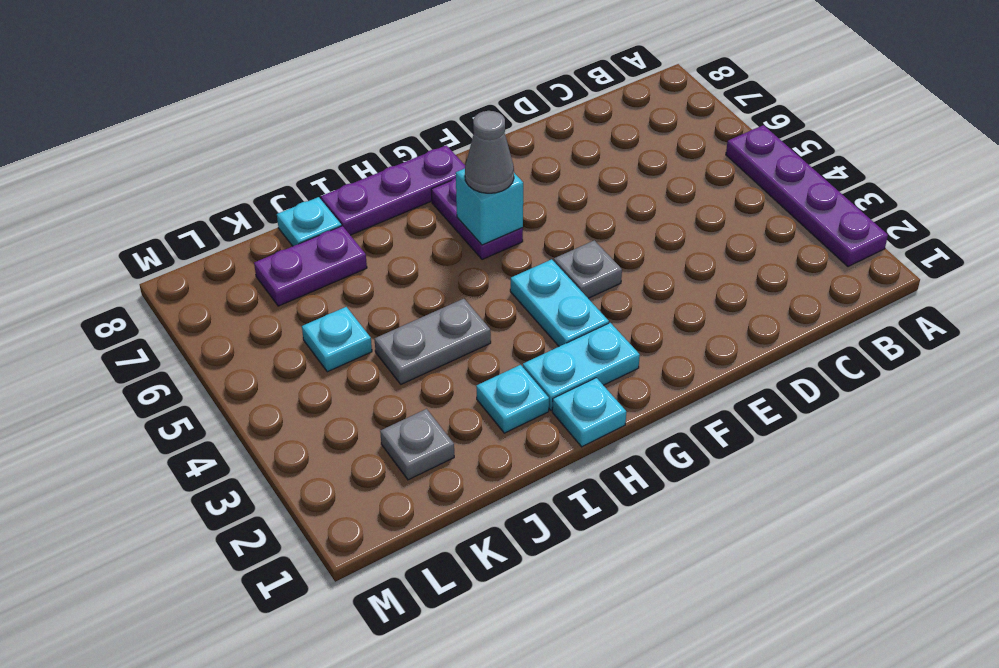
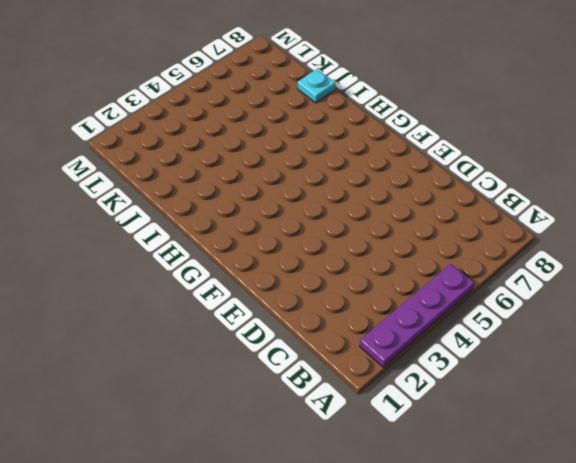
none -> grey plate F4 level 1
none -> cyan plate G2:H2 level 1
none -> cyan plate G3:G4 level 1

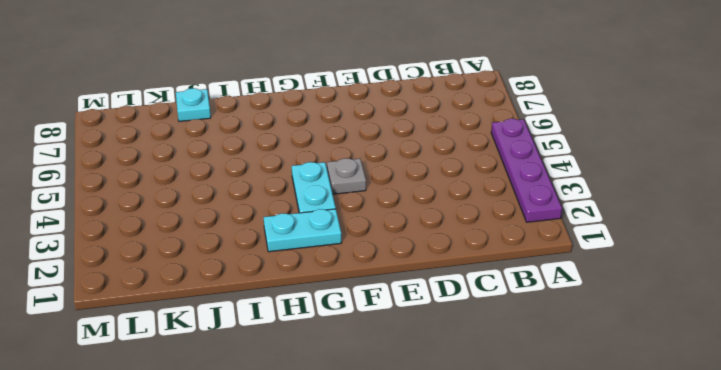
none -> purple plate G6:G7 level 1
none -> purple plate G8:I8 level 1
none -> cyan plate H1 level 1

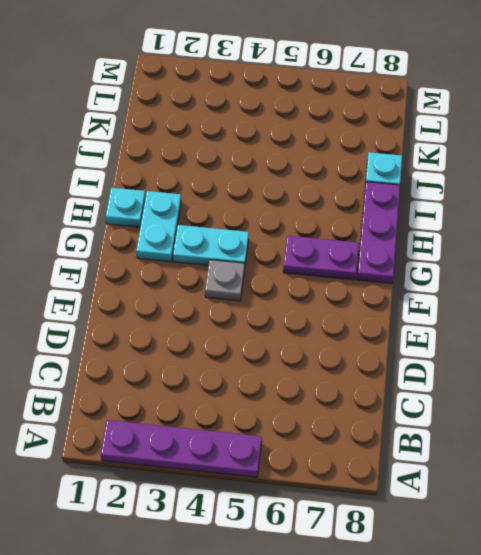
none -> cyan plate I2 level 1
none -> grey plate I4:J4 level 1
none -> purple plate J7:K7 level 1

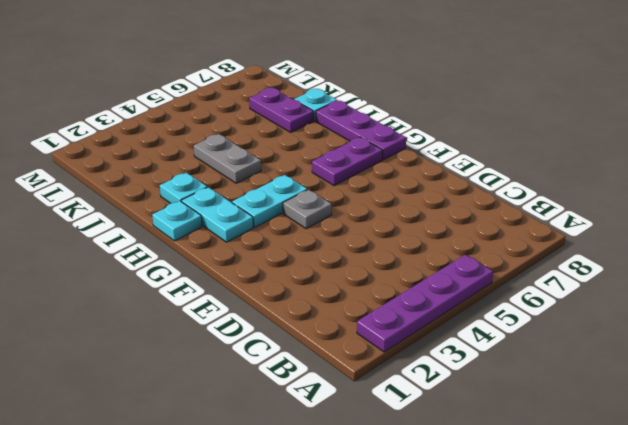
none -> grey plate K2 level 1
none -> cyan plate K5 level 1
none -> cyan brick G6 level 2

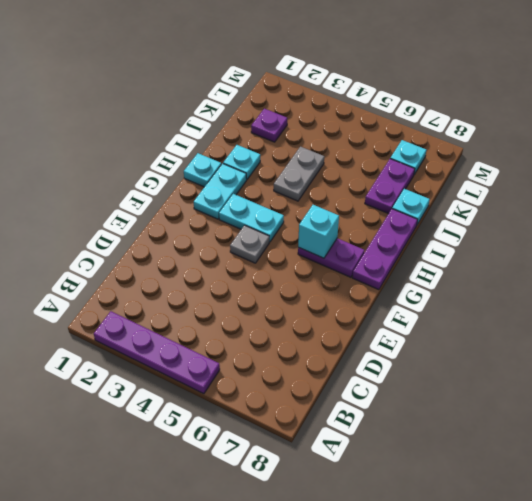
purple plate K2 level 1 -> grey plate K2 level 1
cyan plate L7 level 1 -> cyan plate K5 level 1
none -> grey cone G6 level 3

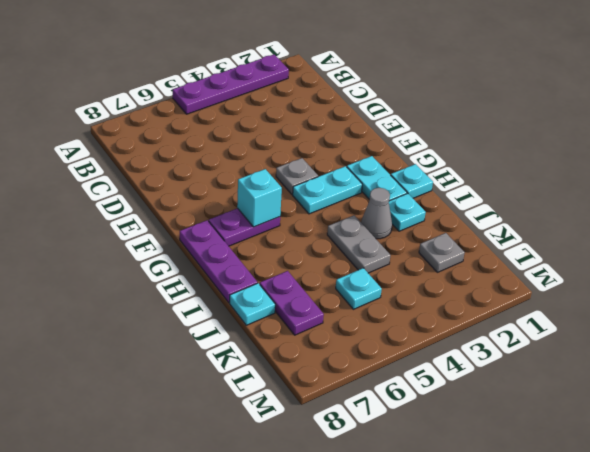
grey cone I3 level 1 -> grey cone G6 level 3

